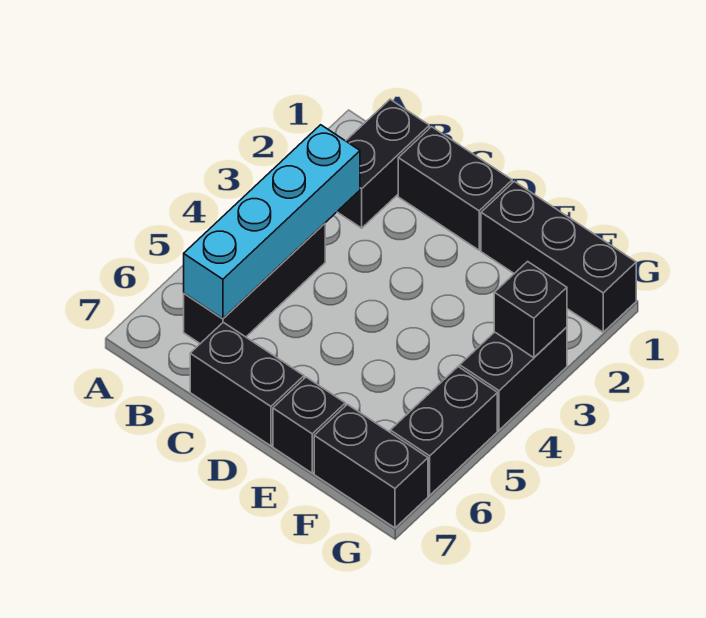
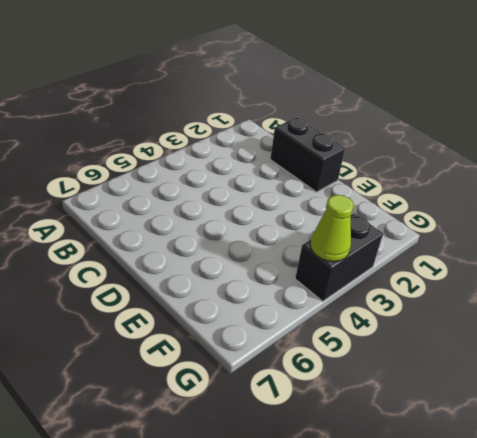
lime cone G4 level 2 -> none
none -> black brick B1:B2 level 1
none -> black brick B4:B6 level 1

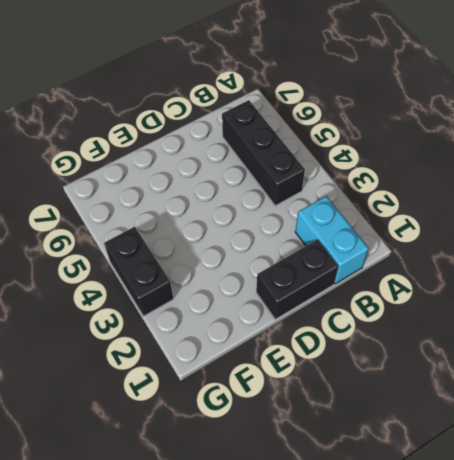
cyan brick B1:B2 level 1 -> black brick B1:B2 level 1
none -> black brick C7:D7 level 1
none -> black brick E1:G1 level 1

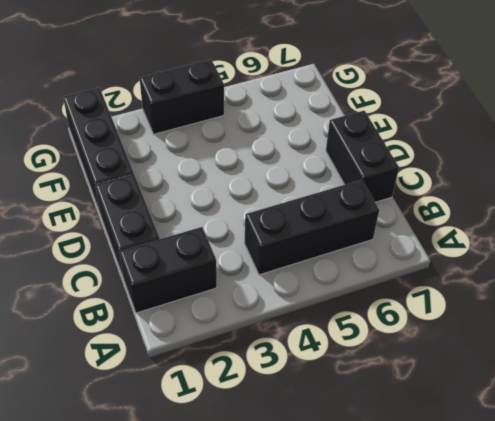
none -> black brick E7 level 1
none -> black brick F7:G7 level 1

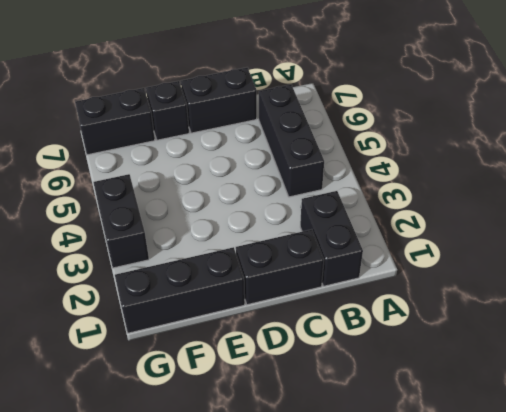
none -> black brick G5:G6 level 1
none -> cyan brick B3:B6 level 2

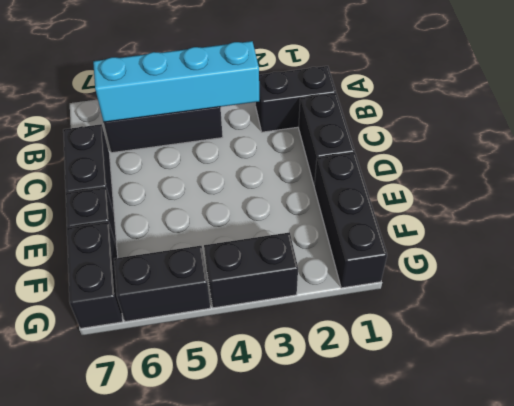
none -> black brick G3 level 2

